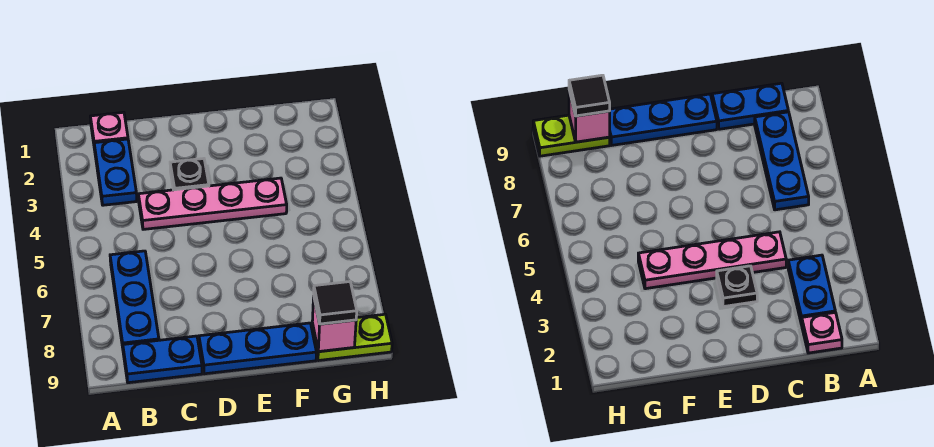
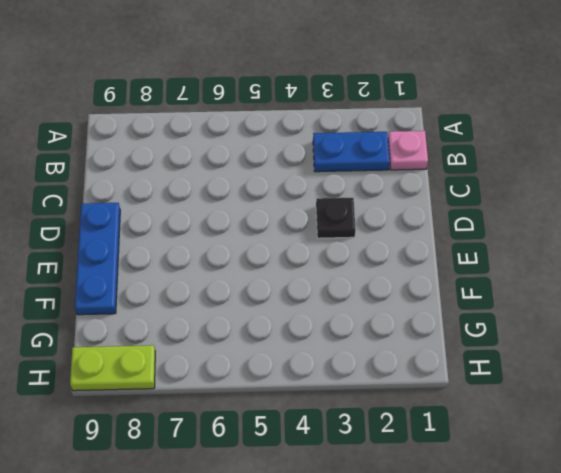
lime plate H8:H9 level 1 -> lime plate G9:H9 level 1
none -> blue plate B6:B8 level 1
none -> blue plate B9:C9 level 1

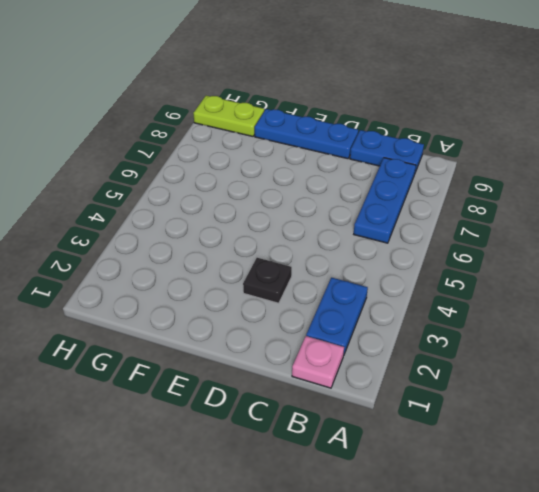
none -> pink plate C4:F4 level 1
none -> pink brick G9 level 2

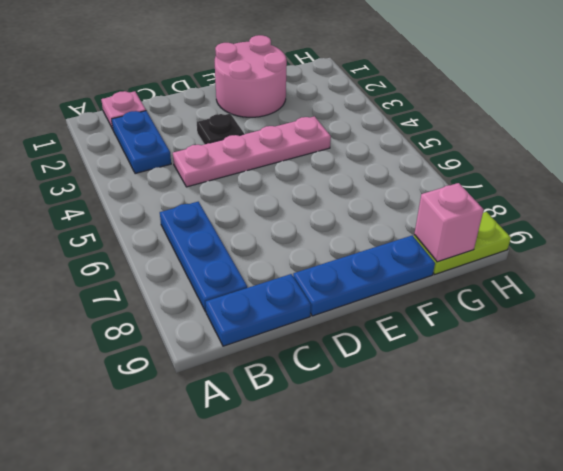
pink round brick E1:F2 level 1 -> none
none -> black tile G9 level 3

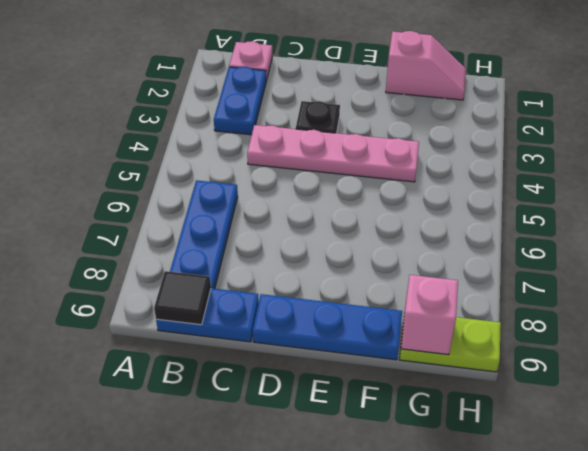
black tile B9 level 2 -> black tile G9 level 3
pink slope F1:G1 level 1 top F -> none

